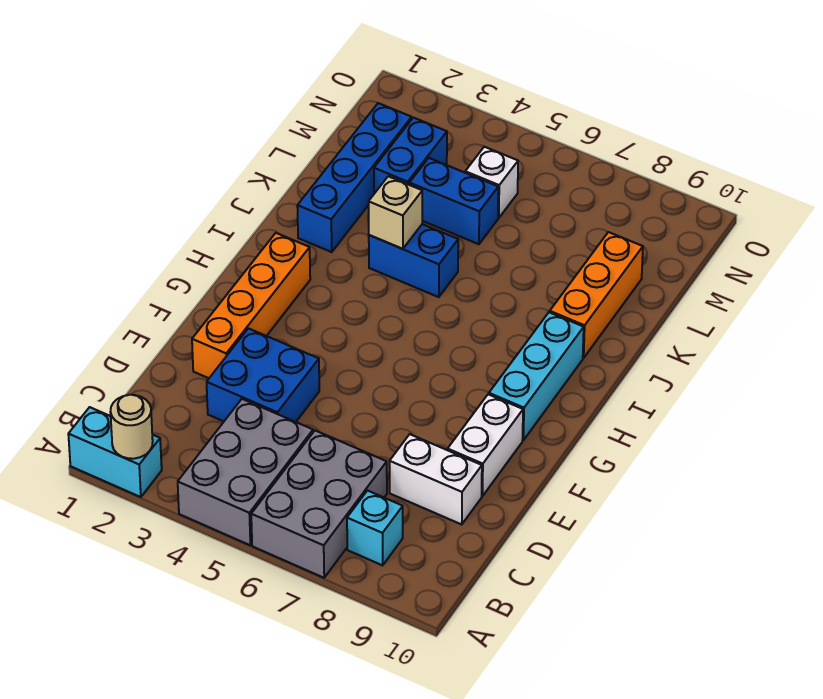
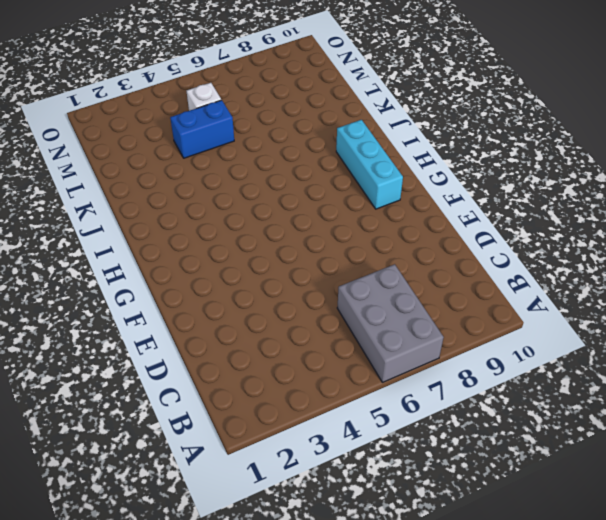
none -> cyan brick A1:A2 level 1
none -> grey brick A4:C5 level 1
none -> cyan brick B8 level 1

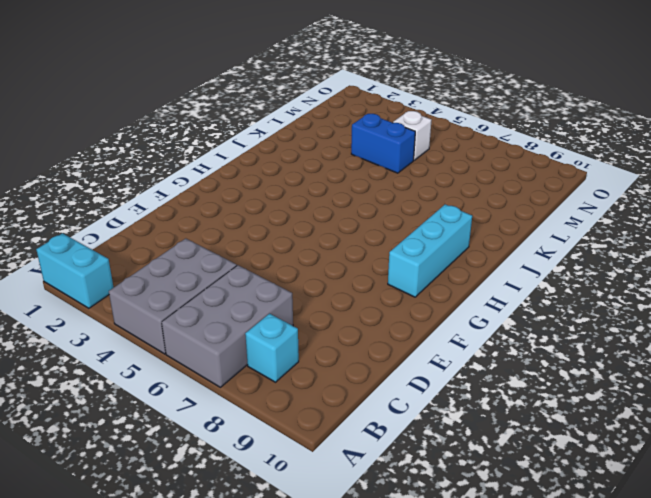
none -> blue brick D3:E4 level 1
none -> white brick D8:D9 level 1
none -> orange brick E2:H2 level 1

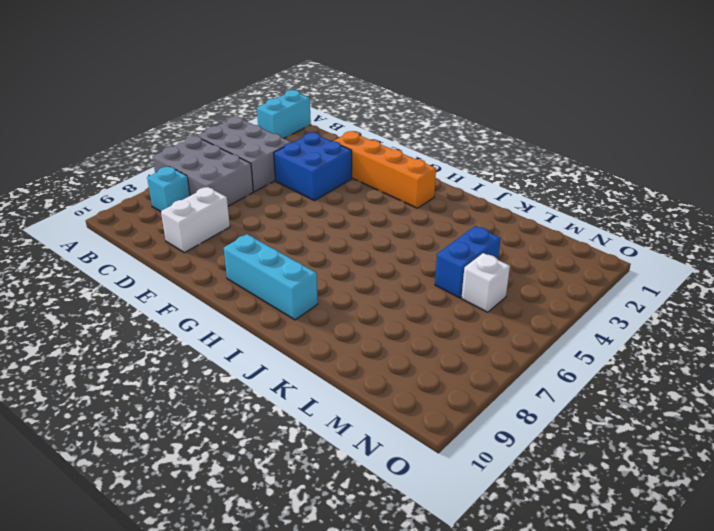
none -> white brick E9:F9 level 1
none -> blue brick J2:M2 level 1
none -> blue brick J4:J5 level 1

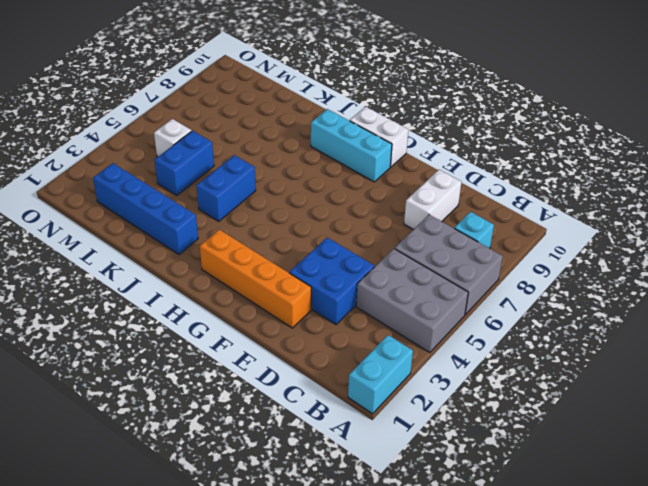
white brick G10:H10 level 1 -> white brick E9:F9 level 1
none -> orange brick J9:L9 level 1
none -> blue brick L3:M3 level 1
none -> tan round brick A2 level 2

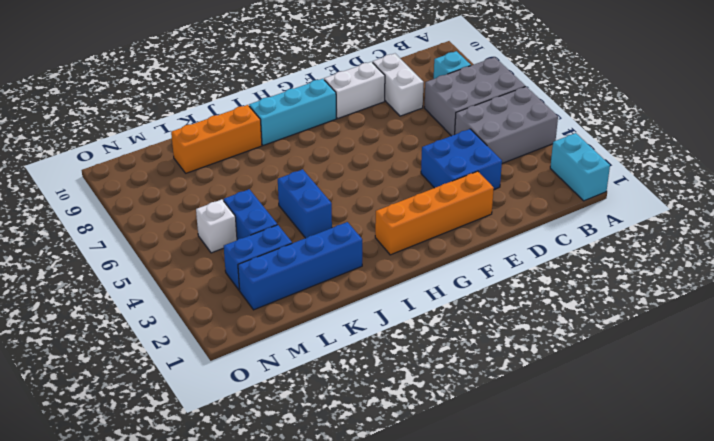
none -> tan round brick A2 level 2
none -> tan brick J4 level 2

